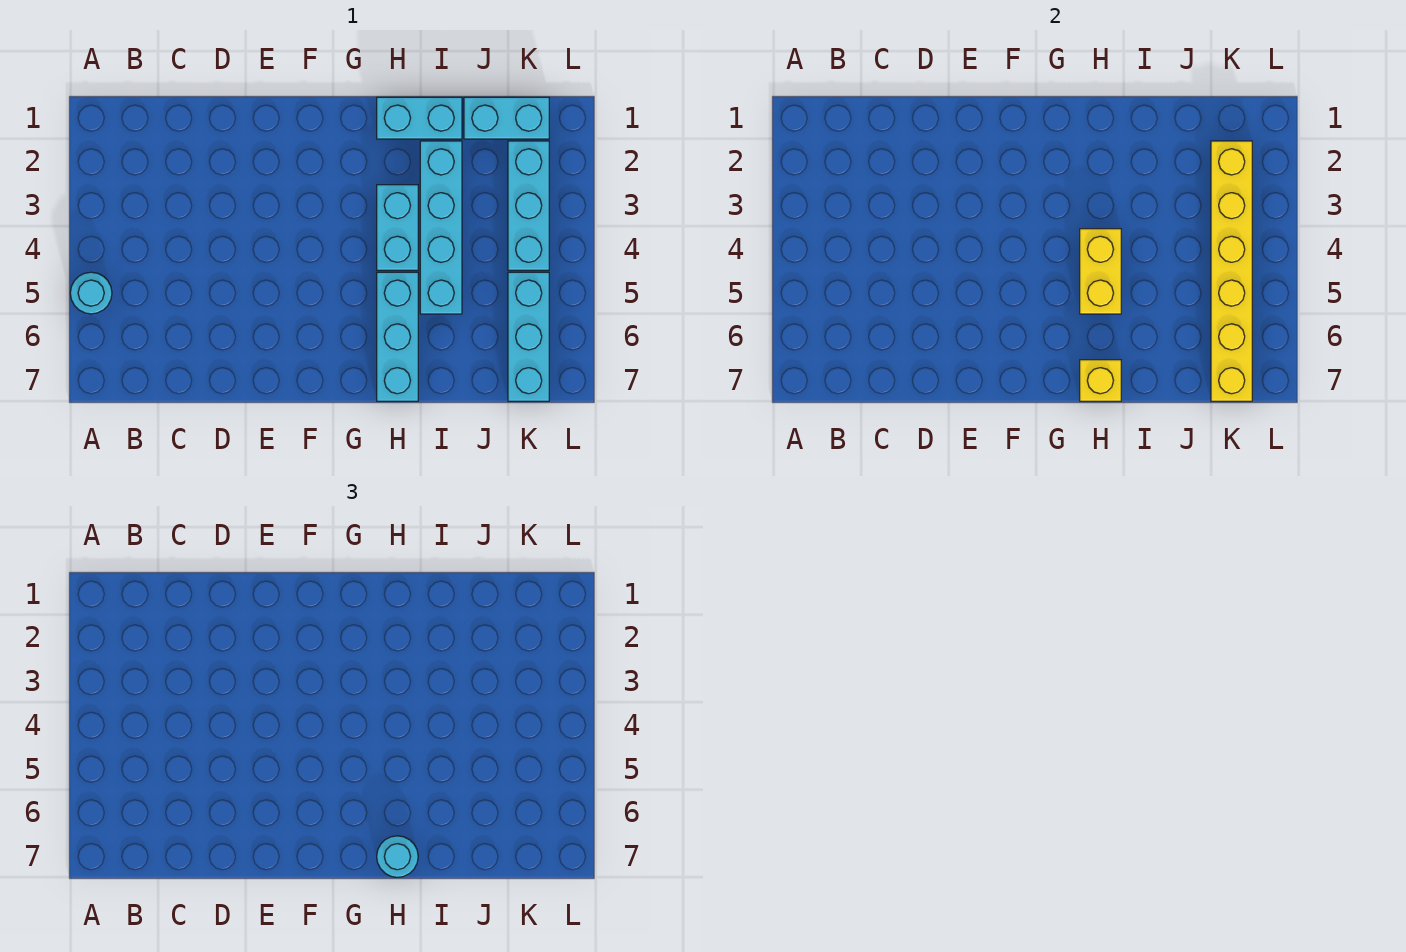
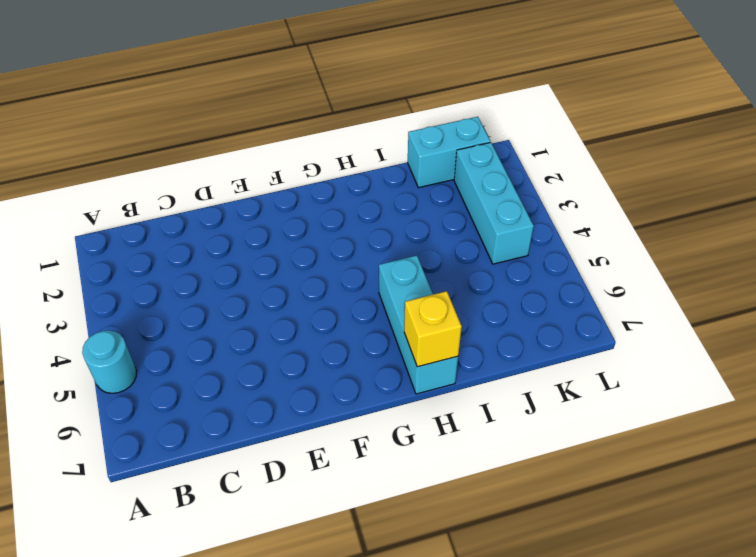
none -> cyan brick H1:I1 level 1
none -> cyan brick H3:H4 level 1
none -> cyan brick I2:I5 level 1

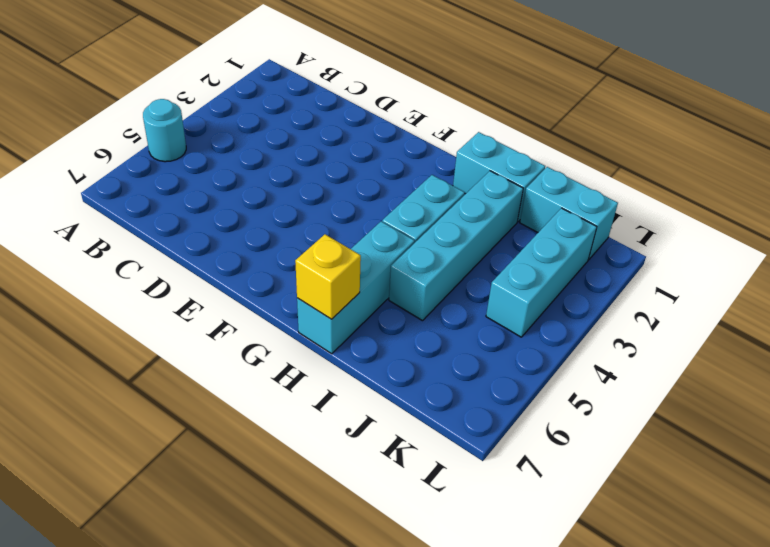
none -> cyan brick K5:K7 level 1
none -> yellow brick H4:H5 level 2
none -> yellow brick K2:K7 level 2

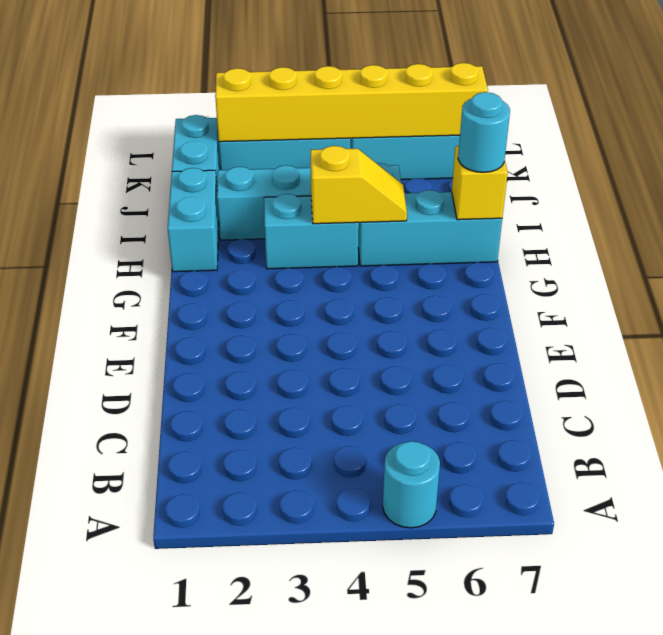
yellow slope H4:H5 level 2 top 4 -> yellow brick H4:H5 level 2

